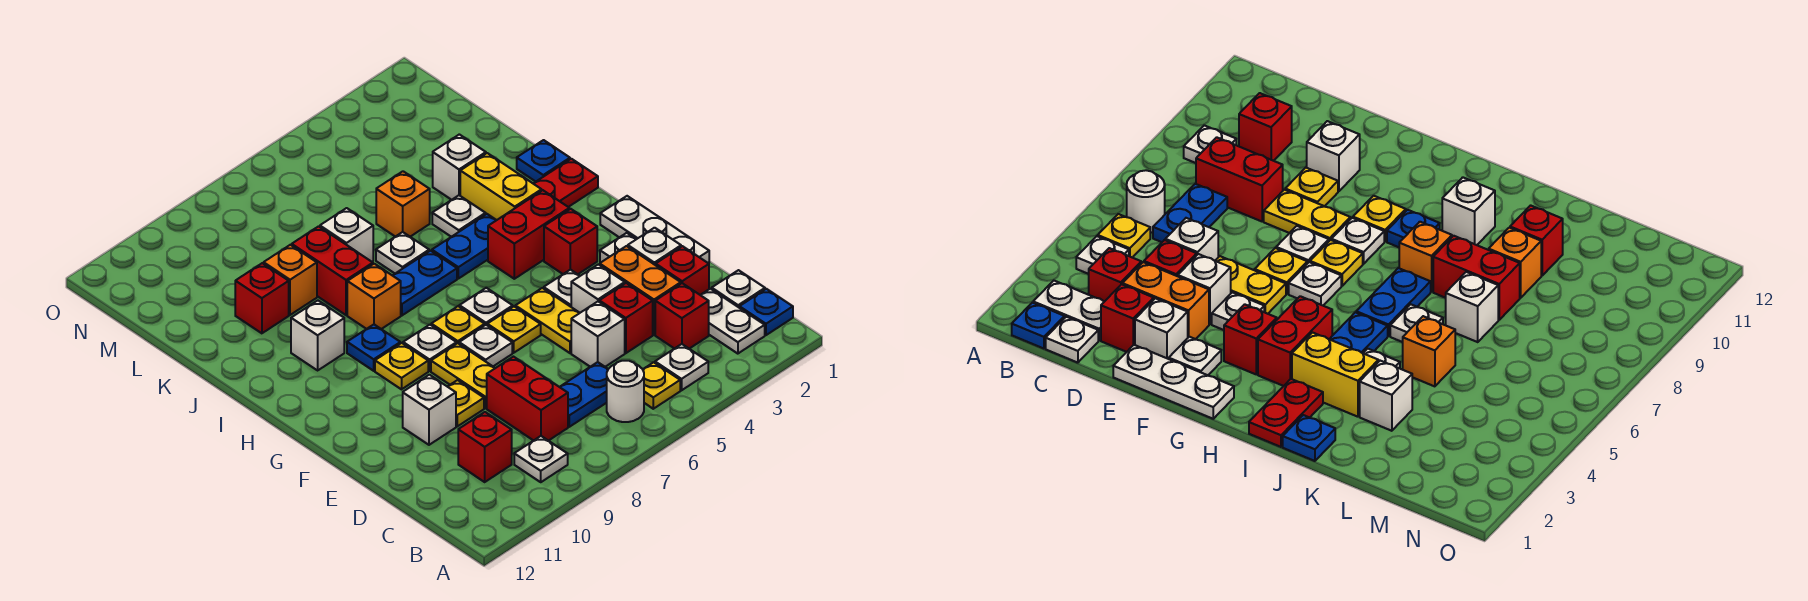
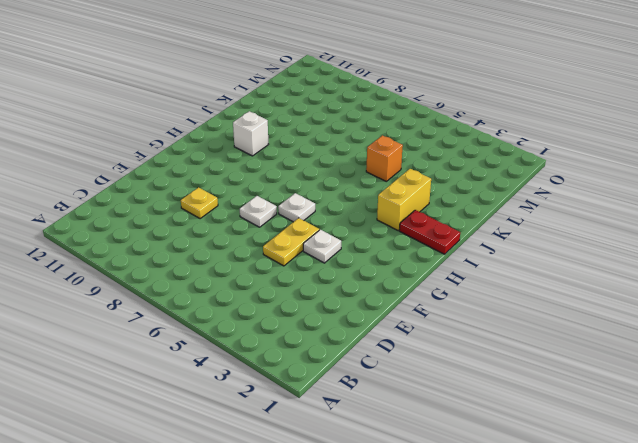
none -> blue plate B1 level 1
none -> white plate B2:C2 level 1
none -> white plate B4 level 1
none -> yellow plate B5 level 1

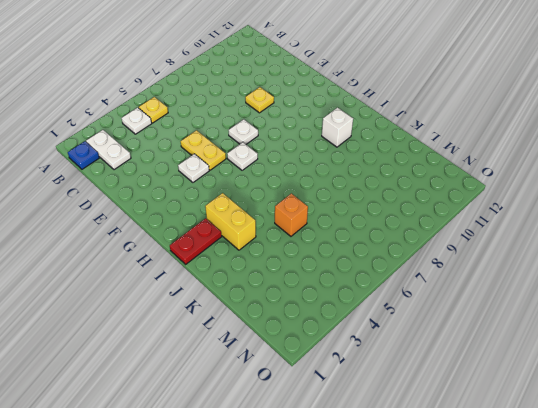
none -> white round brick B6 level 1
none -> white plate B9 level 1
none -> white plate C1 level 1
none -> red brick C3 level 1

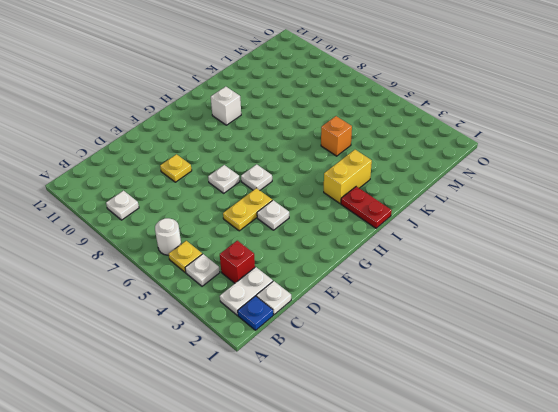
none -> blue plate C6:C7 level 1
none -> red brick C8:D8 level 1
none -> red brick C10 level 1
none -> red brick D2 level 1

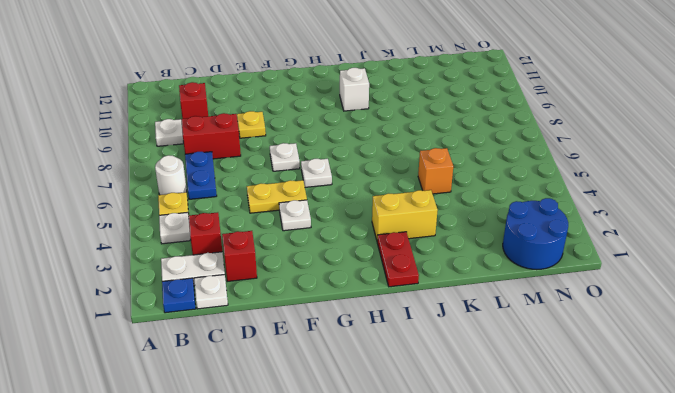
blue round brick M1:N2 level 1 -> none
none -> orange brick D3:E3 level 1
none -> red brick D4 level 1
none -> white brick D5 level 1
none -> white plate E1:G1 level 1

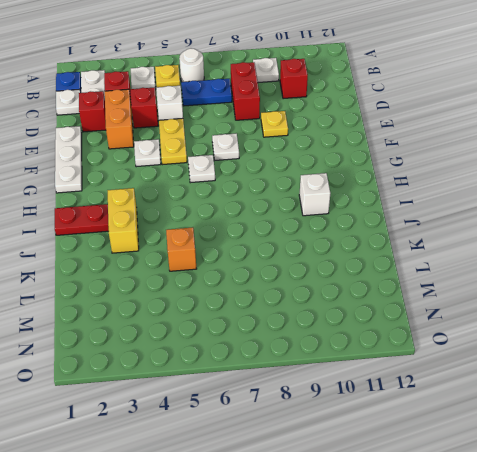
none -> white brick E2 level 1
none -> white brick E4 level 1
none -> yellow plate E8:F8 level 1
none -> white brick E10 level 1

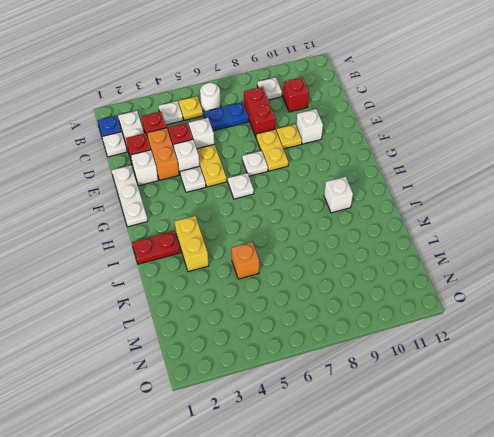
none -> white plate F2 level 1
none -> yellow plate F6 level 1
none -> red brick G3 level 1
none -> yellow plate G7 level 1

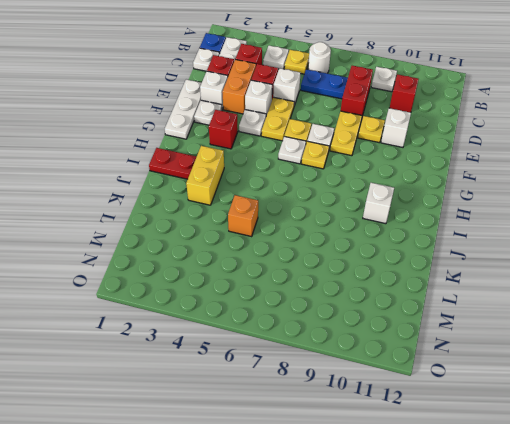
none -> white plate G8 level 1
none -> yellow plate G9 level 1
none -> red brick H3:H4 level 1
none -> blue plate H9 level 1

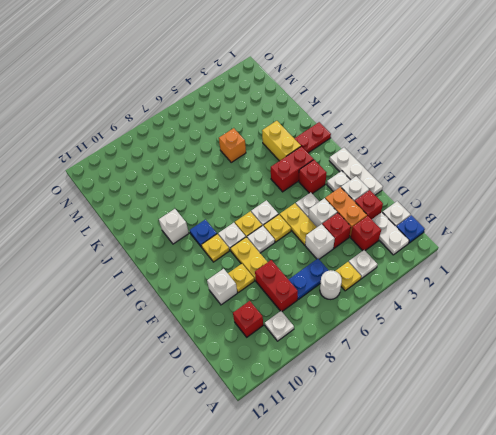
none -> blue plate I4:I5 level 1
none -> blue plate I6:I7 level 1
none -> orange brick I8 level 1
none -> blue plate J1 level 1

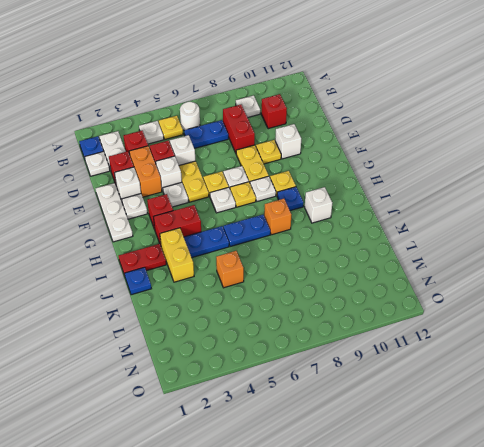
none -> white plate J4 level 1
none -> white plate J6 level 1
none -> red brick J8:K8 level 1
none -> white brick K3 level 1

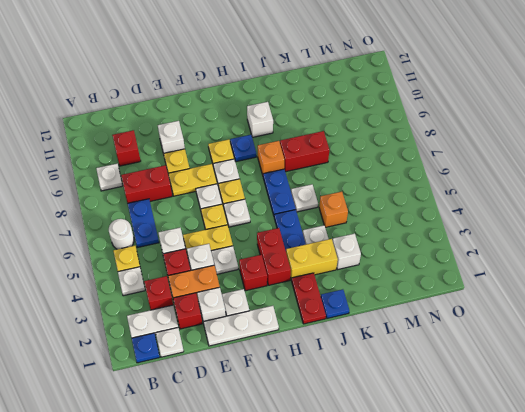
none -> white brick K7 level 1
none -> orange brick K9 level 1
none -> red brick K10 level 1

